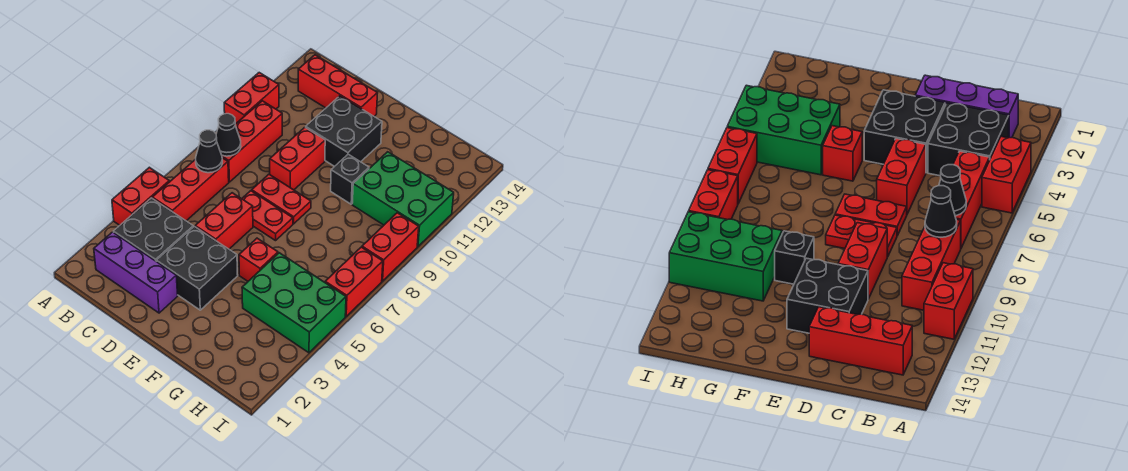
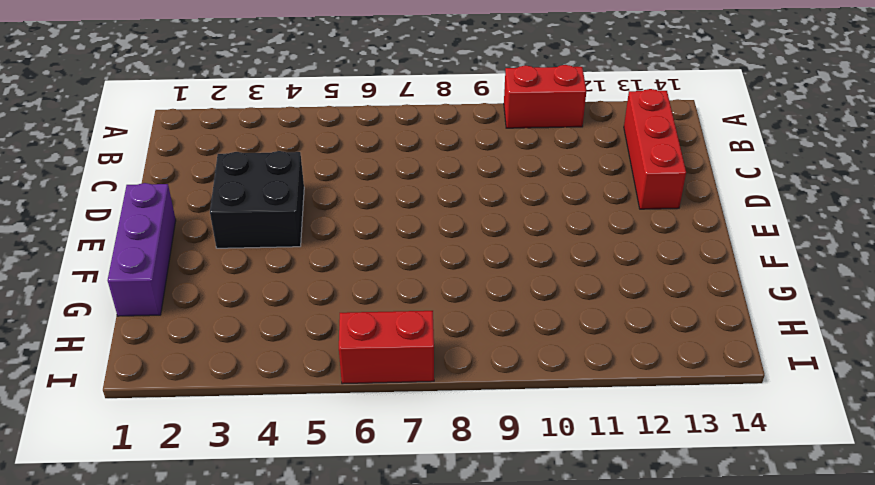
purple brick E1:G1 level 1 -> purple brick B2:D2 level 1
none -> red brick A4:A5 level 1
none -> black brick B3:C4 level 1
none -> red brick B5:B7 level 1

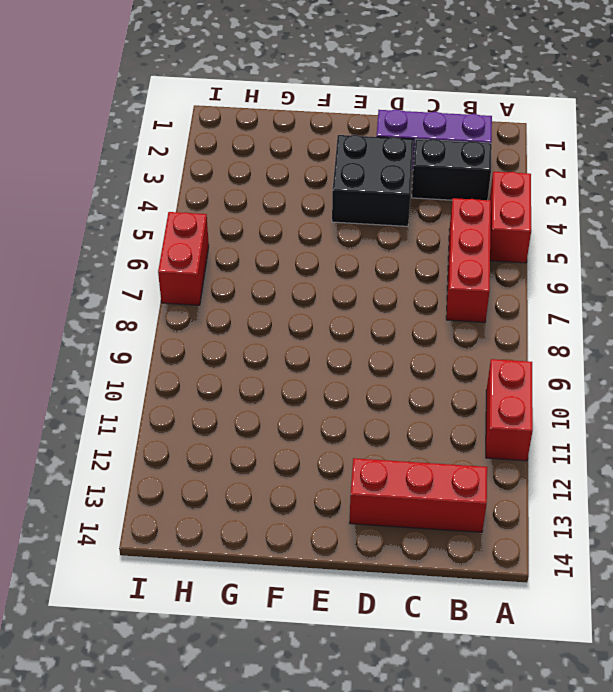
black brick B3:C3 level 1 -> black brick B3:C4 level 1
none -> red brick B8:B10 level 1
none -> red brick D5:D6 level 1
none -> red plate D7:E7 level 1

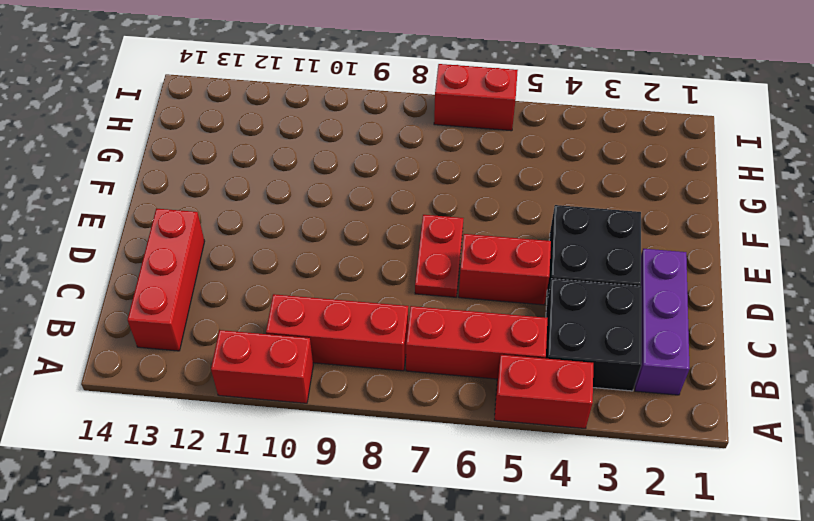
none -> red plate D8:E8 level 1
none -> red brick D9:D10 level 1
none -> black brick D11:E12 level 1

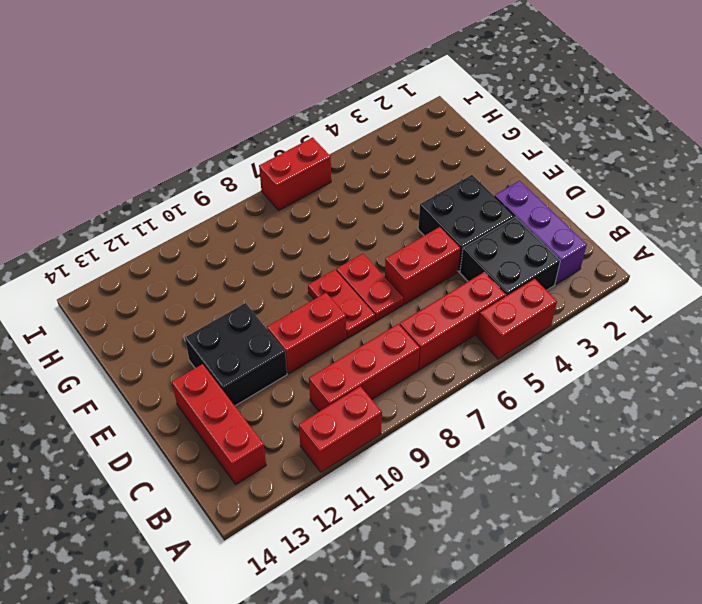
none -> red brick F5 level 1
none -> black brick F10 level 1
none -> green brick G4:I5 level 1

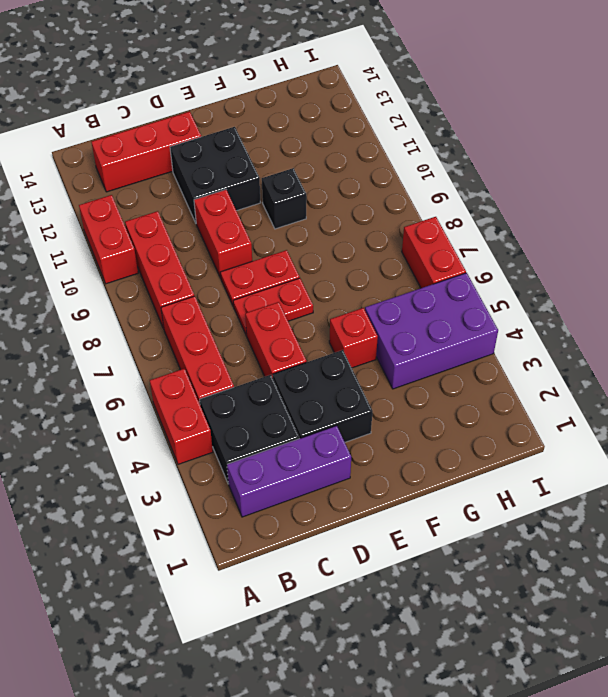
purple brick G4:I5 level 1 -> green brick G4:I5 level 1
none -> green brick G10:I11 level 1
none -> red brick I8:I9 level 1
none -> black cone B7 level 2

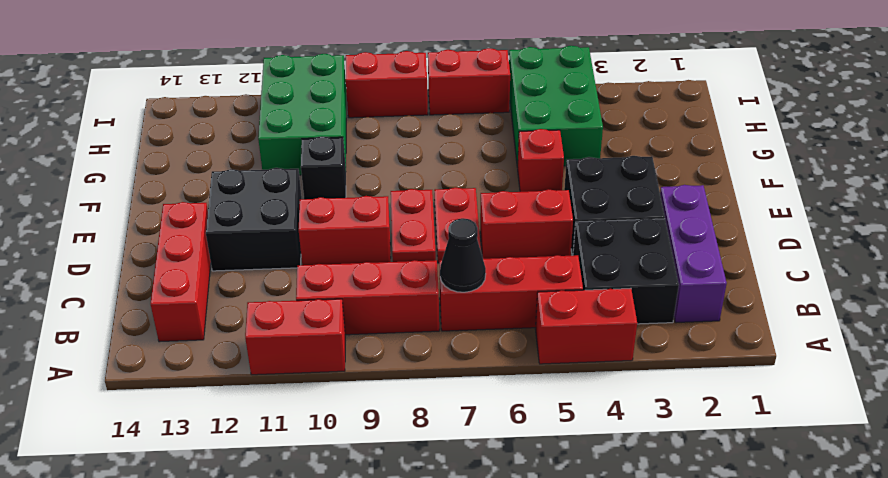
none -> black cone B8 level 2

